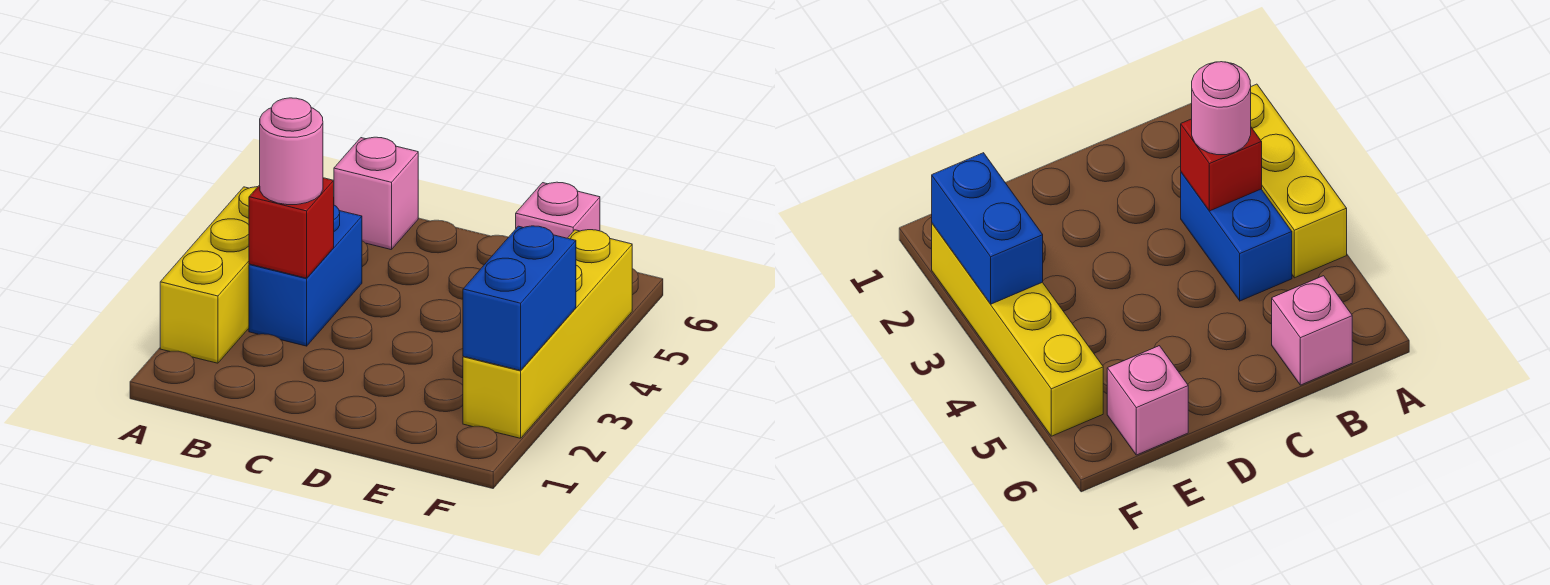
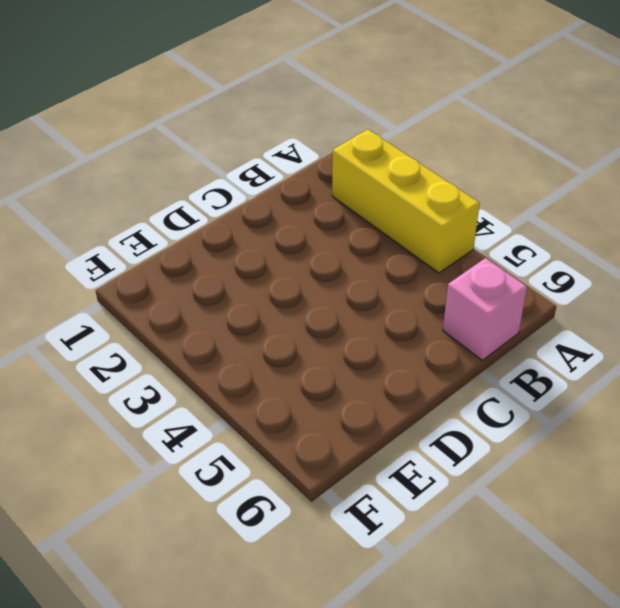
none -> blue brick B3:B4 level 1
none -> pink brick E6 level 1

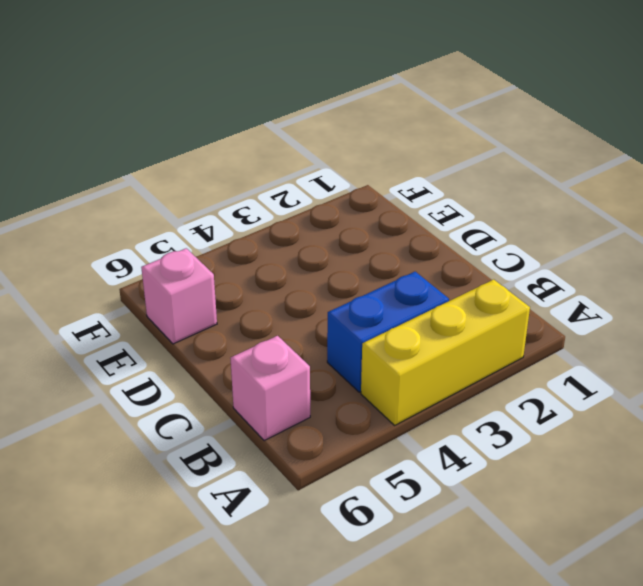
none -> yellow brick F2:F5 level 1
none -> red brick B3 level 2

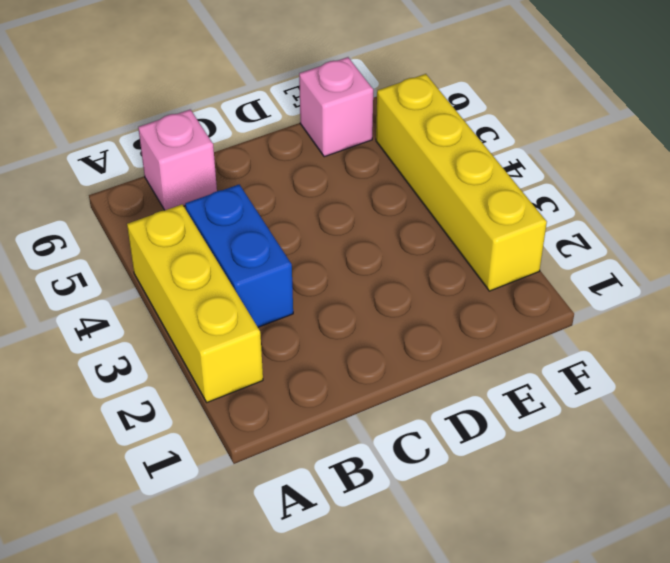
none -> red brick B3 level 2
none -> blue brick F2:F3 level 2

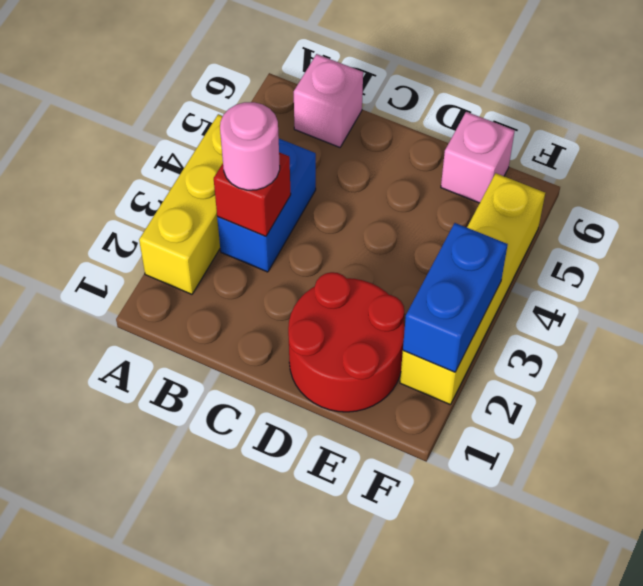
red round brick D1:E2 level 1 -> none

